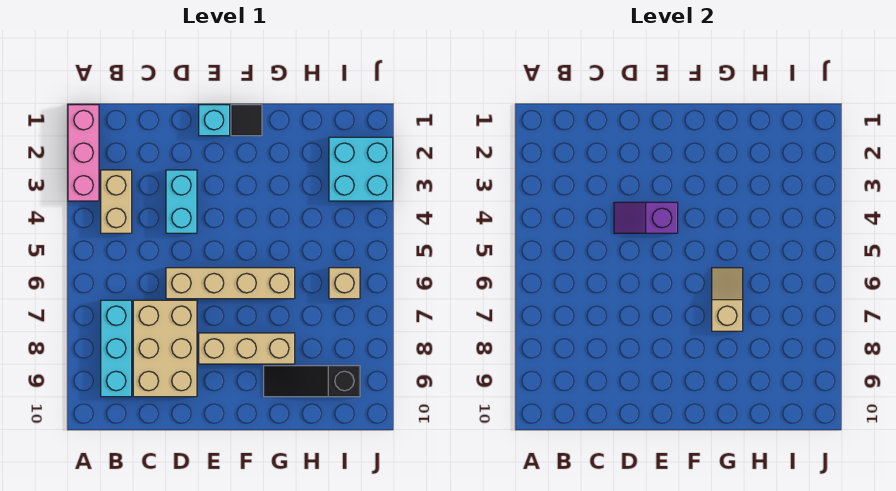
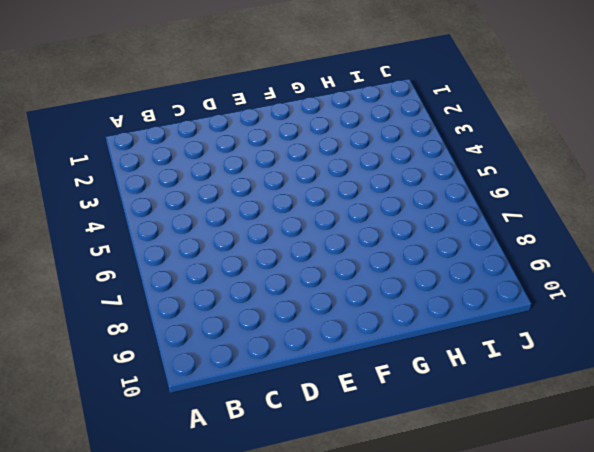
none -> pink brick A1:A3 level 1
none -> tan brick B3:B4 level 1
none -> cyan brick B7:B9 level 1

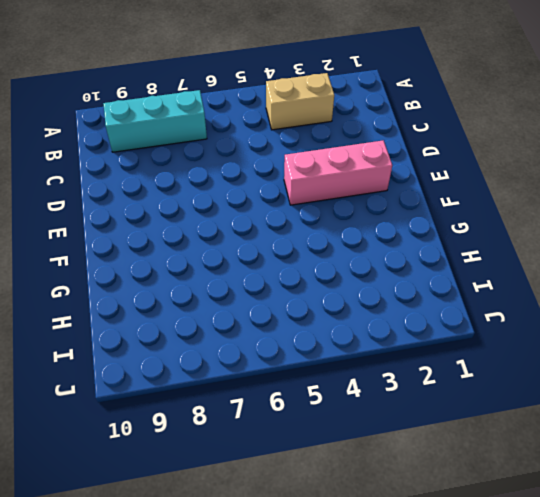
pink brick E2:E4 level 1 -> pink brick A1:A3 level 1
none -> tan brick C7:D9 level 1
none -> cyan brick D3:D4 level 1
none -> tan brick D6:G6 level 1

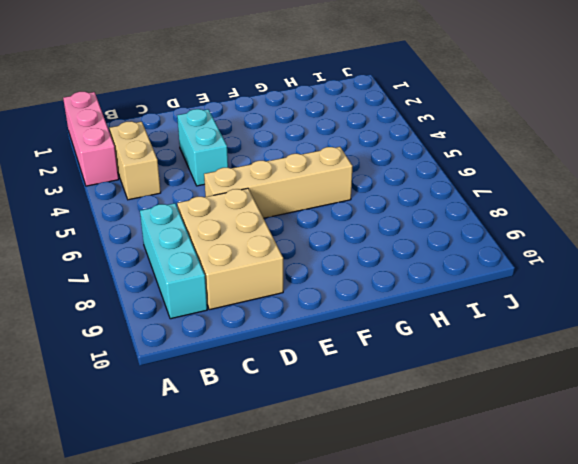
none -> cyan brick E1 level 1
none -> tan brick E8:G8 level 1
none -> black tile F1 level 1

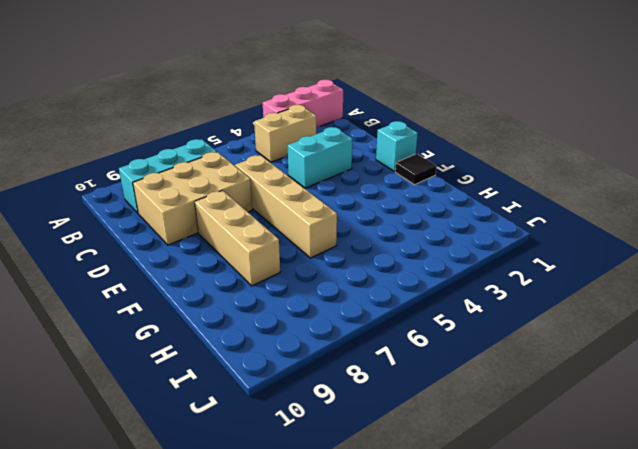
none -> black slope G9:I9 level 1 top I
none -> cyan brick I2:J3 level 1
none -> tan brick I6 level 1

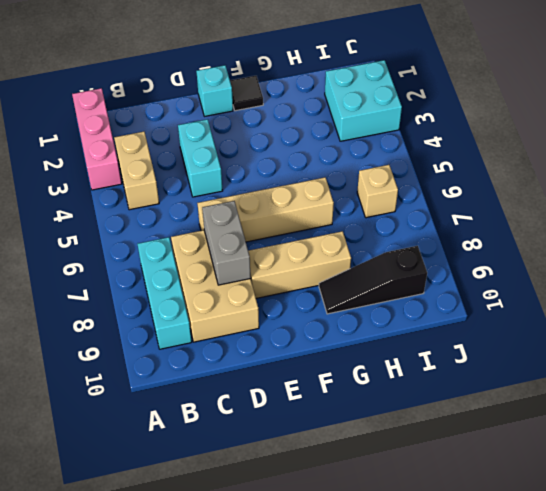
grey brick D7:D8 level 2 -> none
none -> purple slope D4:E4 level 2 top E
none -> tan slope G6:G7 level 2 top 7

